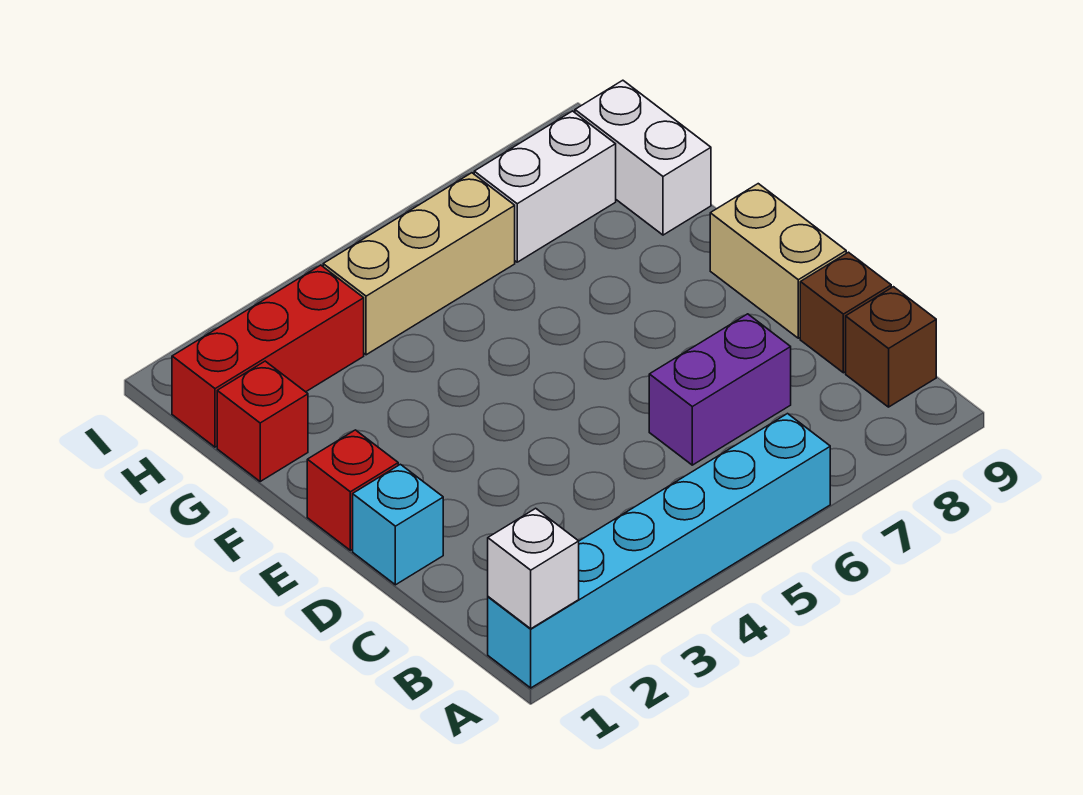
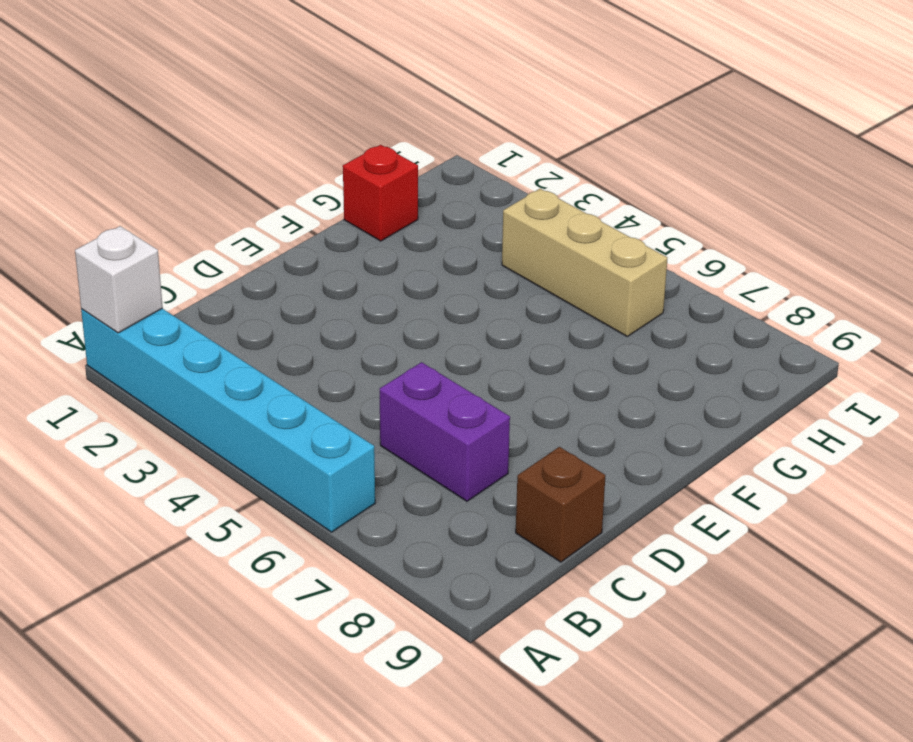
none -> brown brick B9 level 1
none -> cyan brick D1 level 1
none -> tan brick D9:E9 level 1

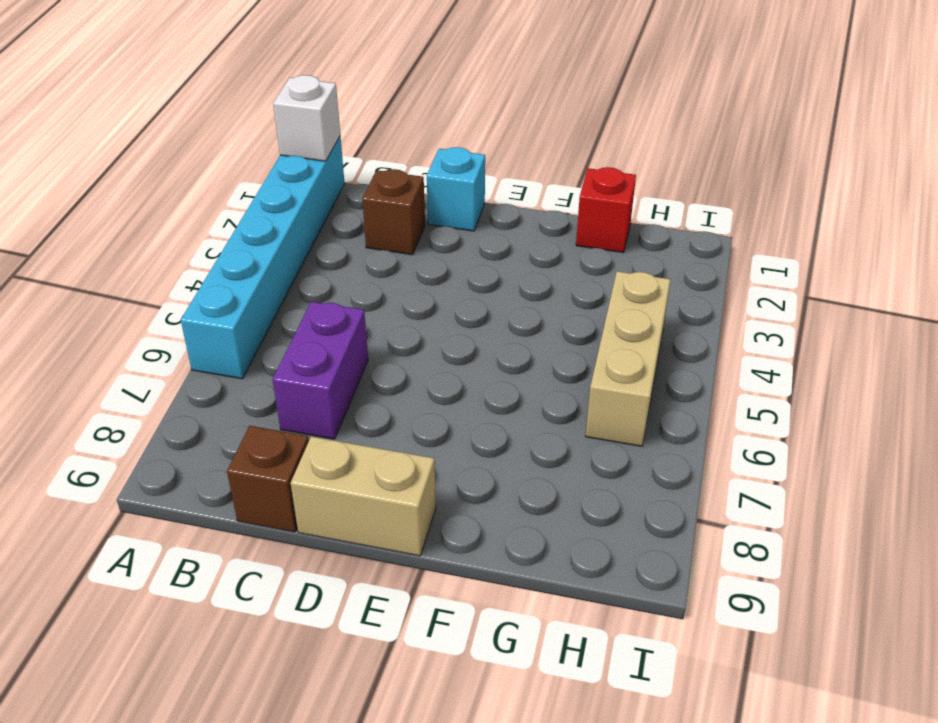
brown brick C2 level 1 -> brown brick B9 level 1
none -> red brick E1 level 1
none -> white brick G9:H9 level 1
none -> red brick H1:H3 level 1

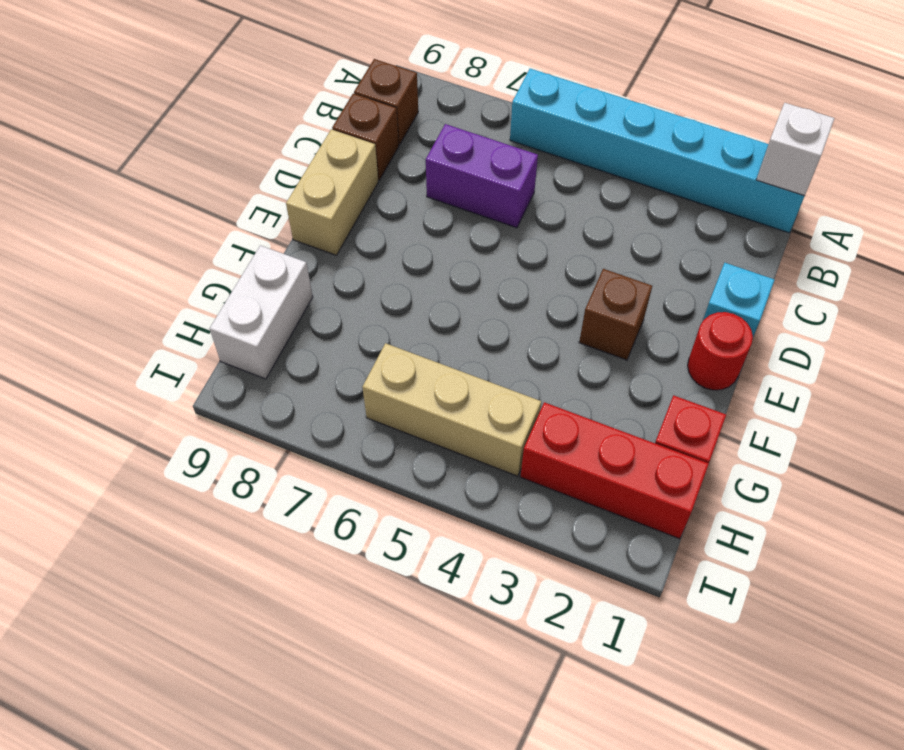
red round brick E1 level 1 -> red brick E1 level 1
brown brick E3 level 1 -> none
none -> white brick H7:H8 level 1

